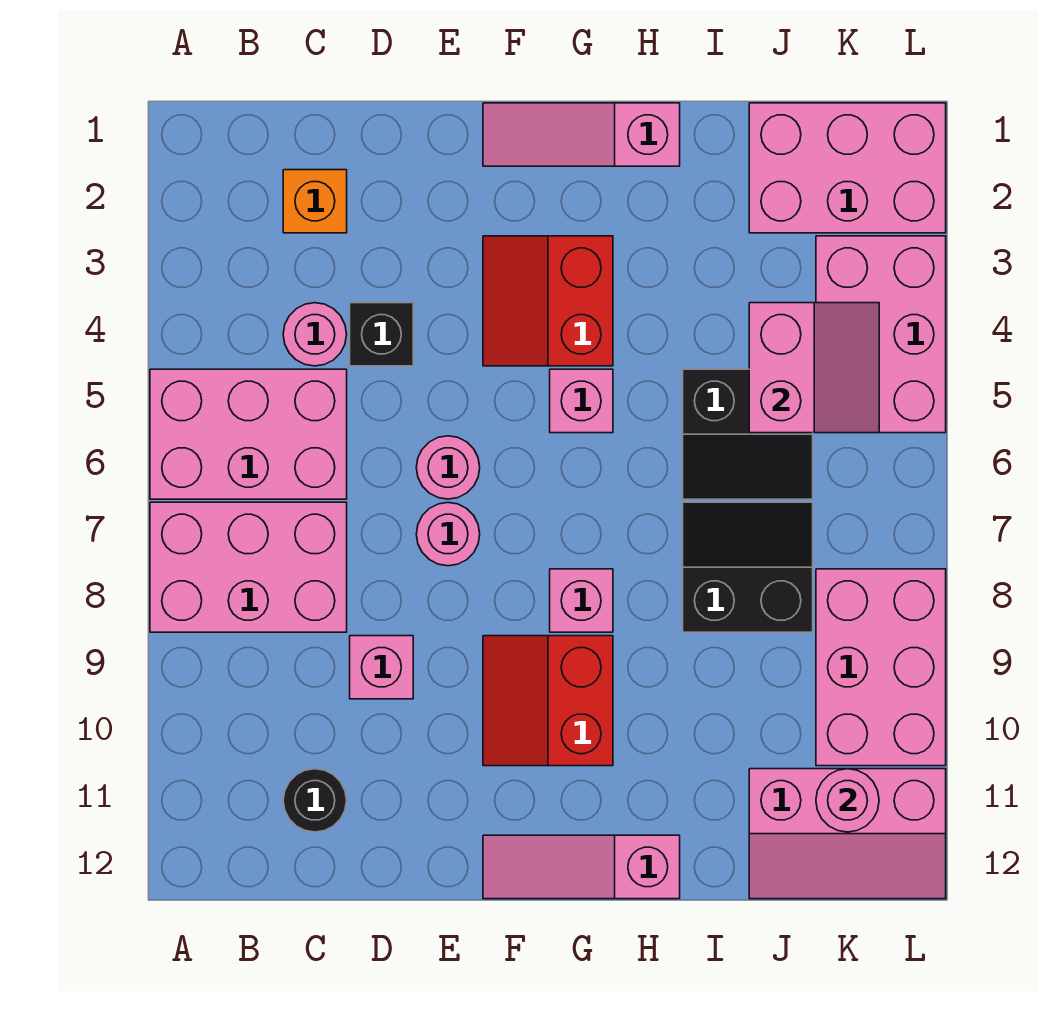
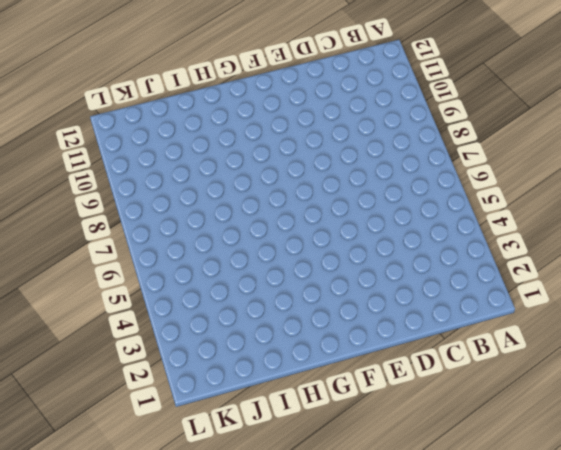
none -> pink brick A5:C6 level 1
none -> pink brick A7:C8 level 1
none -> orange brick C2 level 1

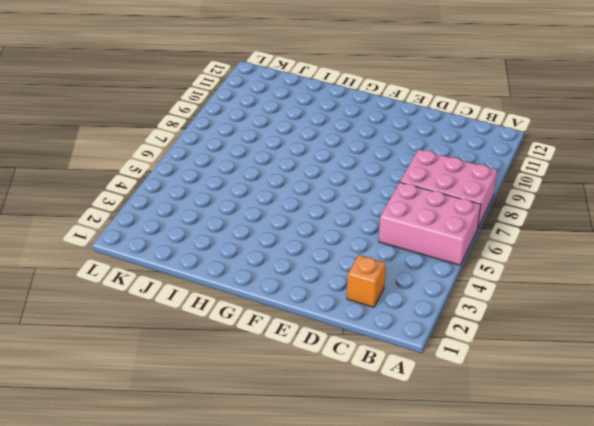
none -> pink round brick C4 level 1
none -> black round brick C11 level 1
none -> black brick D4 level 1

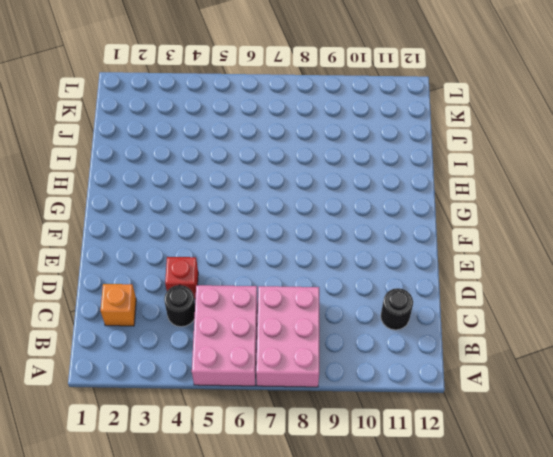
black round brick C4 level 1 -> pink round brick C4 level 1
red brick D4 level 1 -> black brick D4 level 1
none -> pink brick D9 level 1
none -> pink round brick E6 level 1
none -> pink round brick E7 level 1

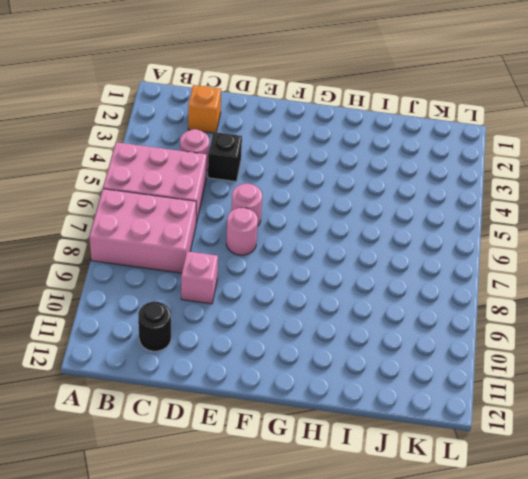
none -> pink slope F1:H1 level 1 top H
none -> red slope F3:G4 level 1 top G
none -> red slope F9:G10 level 1 top G

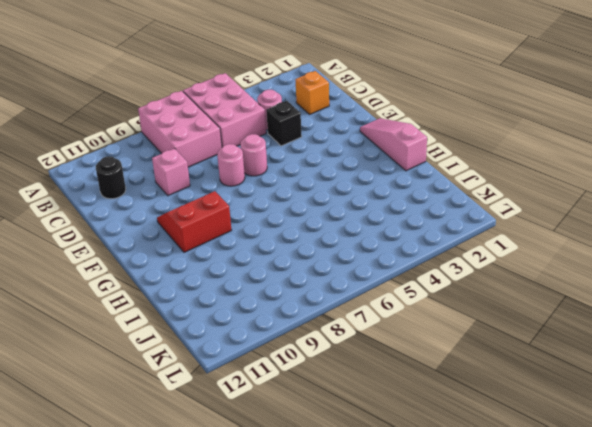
none -> red slope F3:G4 level 1 top G
none -> pink slope F12:H12 level 1 top H
none -> pink brick G5 level 1

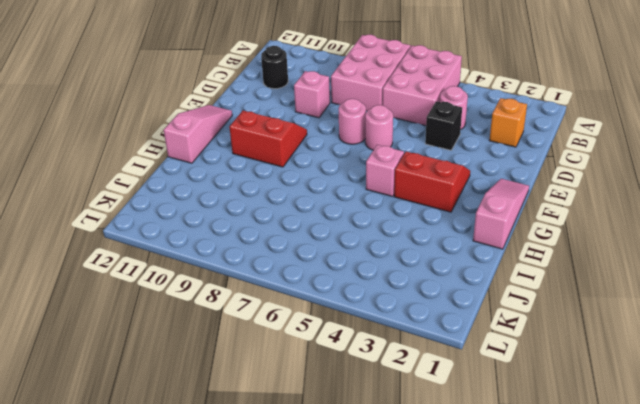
none -> pink brick G8 level 1
none -> black slope I5:J6 level 1 top 5
none -> black slope I7:J8 level 1 top 8

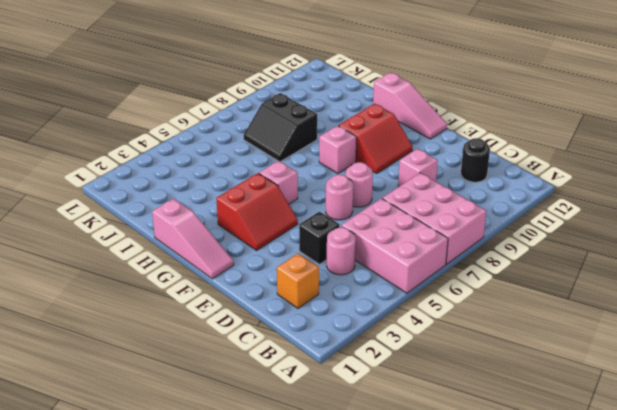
none -> black slope I5:J6 level 1 top 5
none -> pink brick J1:L2 level 1
none -> pink slope J11:L12 level 1 top 11

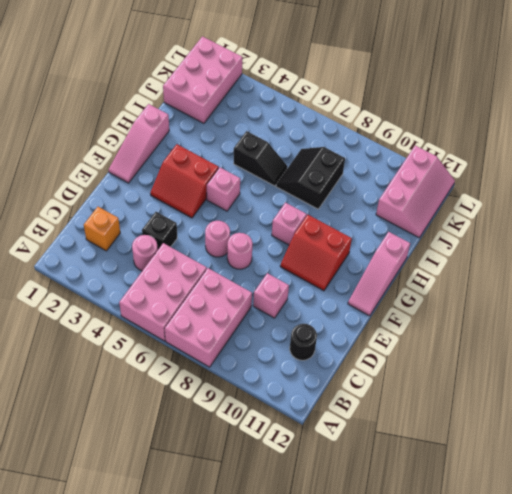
black slope I5:I6 level 1 top 5 -> black slope I5:J6 level 1 top 5
none -> pink brick K3:L5 level 1
none -> pink brick K8:L10 level 1
none -> pink slope J4:K5 level 2 top J

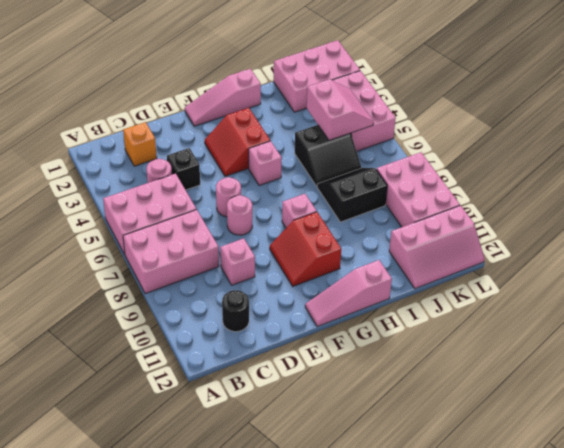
none -> pink round brick K11 level 2

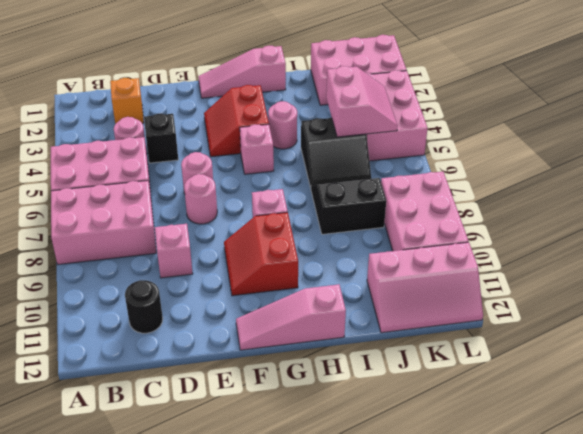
pink round brick H4 level 1 -> pink round brick K11 level 2

